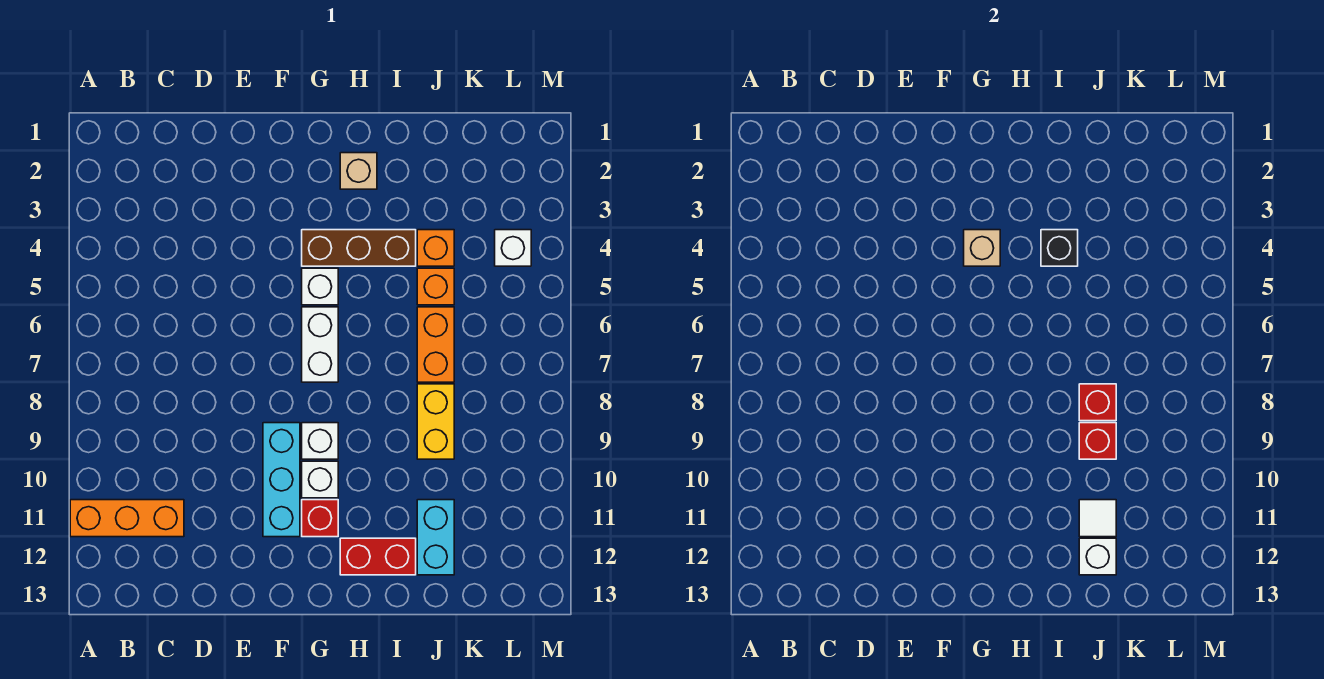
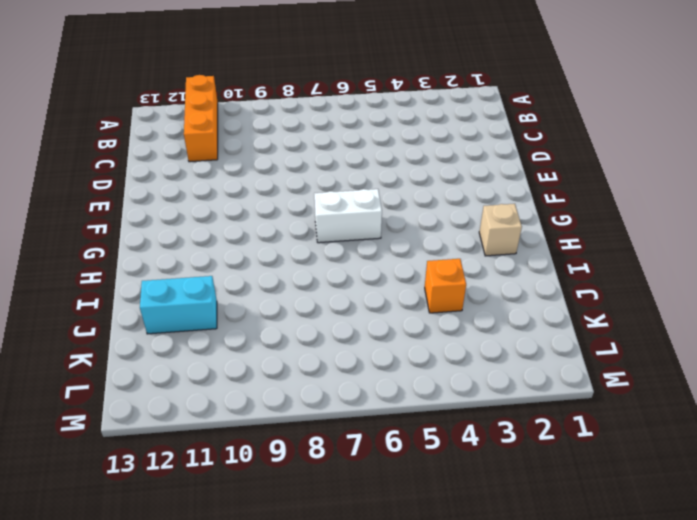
none -> cyan brick F9:F11 level 1
none -> brown brick G4:I4 level 1
none -> white brick G5 level 1

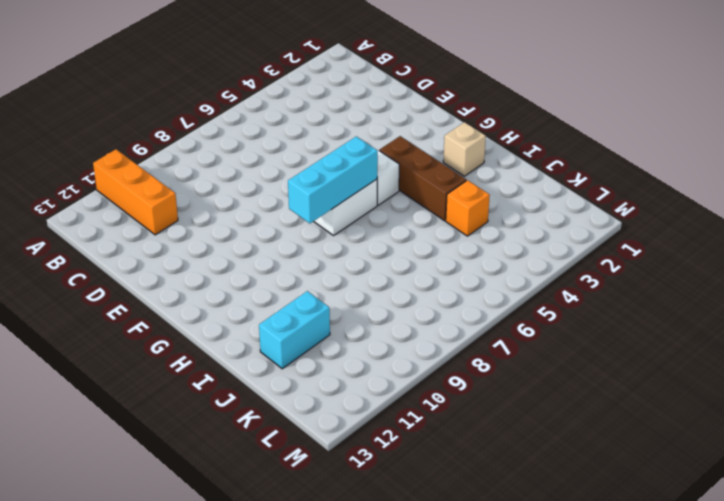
cyan brick G6:G8 level 2 -> cyan brick F9:F11 level 1
none -> white brick G9 level 1
none -> white brick G10 level 1
none -> red brick G11 level 1

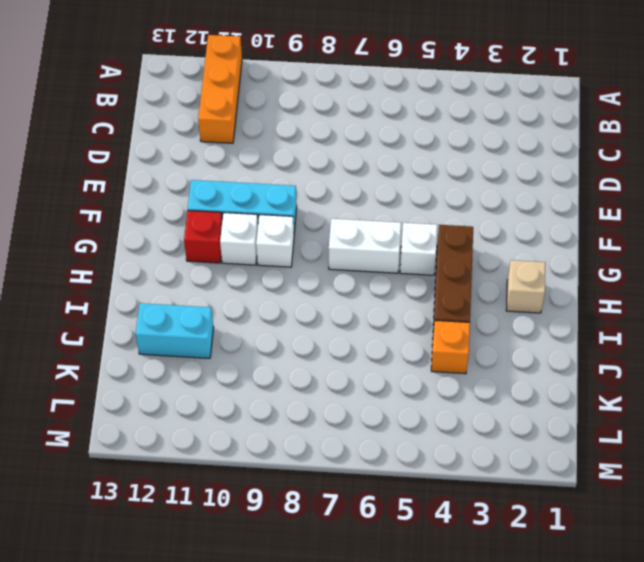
none -> red brick H12:I12 level 1
none -> orange brick J5 level 1
none -> orange brick J6:J7 level 1

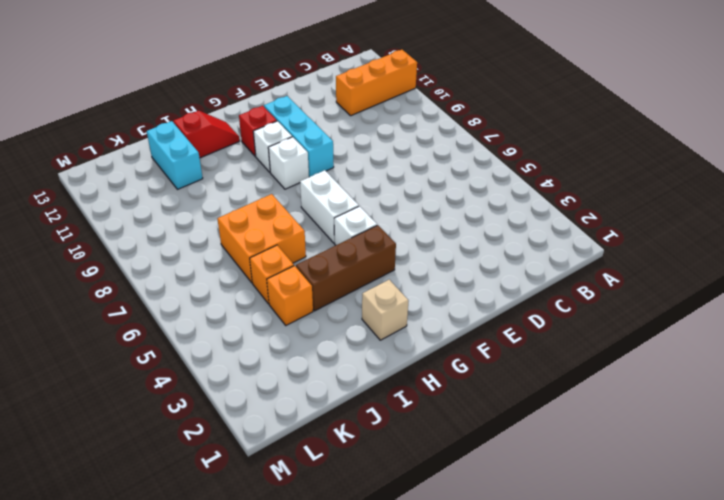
red slope H12:I12 level 1 top I -> red brick H12:I12 level 1
orange brick I6:J7 level 1 -> orange brick J6:J7 level 1
none -> yellow brick J8:J9 level 1
none -> white brick L4 level 1
none -> tan brick G4 level 2

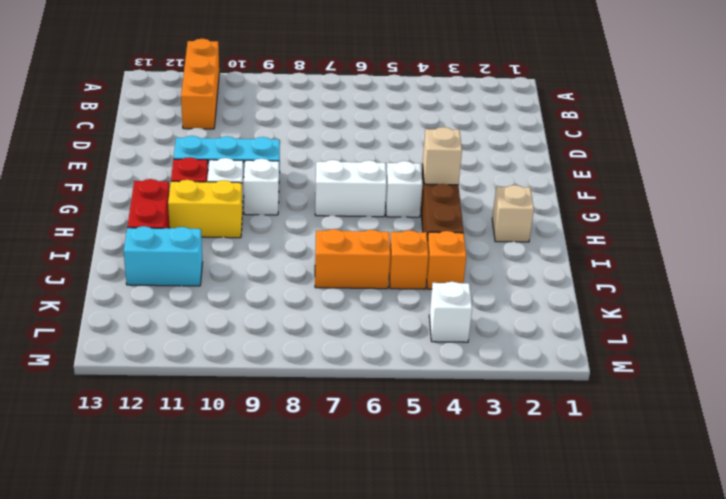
yellow brick H10:H11 level 1 -> yellow brick J8:J9 level 1
none -> black brick I4 level 2
none -> red brick J8 level 2
none -> red brick J9 level 2

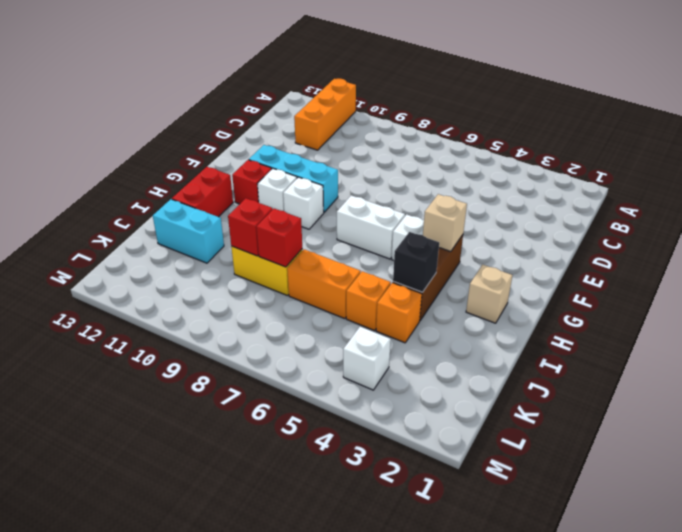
none -> white tile J11 level 2
none -> white brick J12 level 2

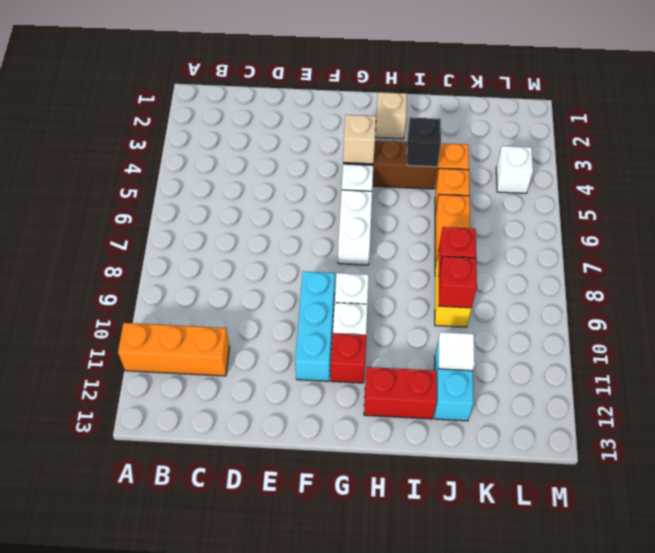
none -> white brick J12 level 2

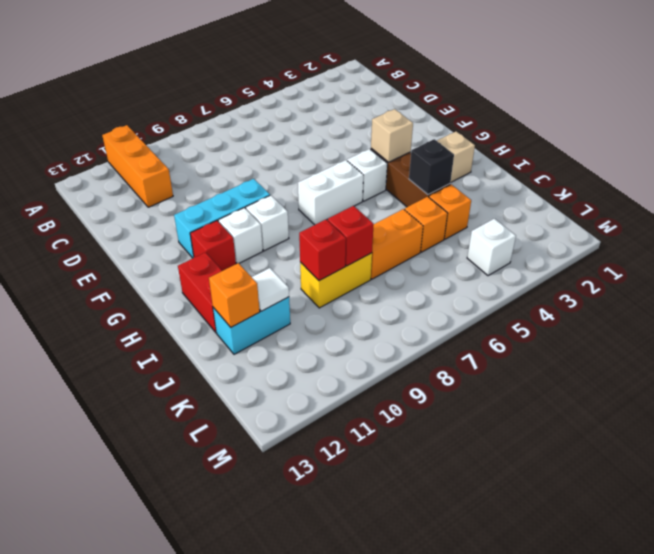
orange brick J12 level 2 -> white brick J12 level 2

